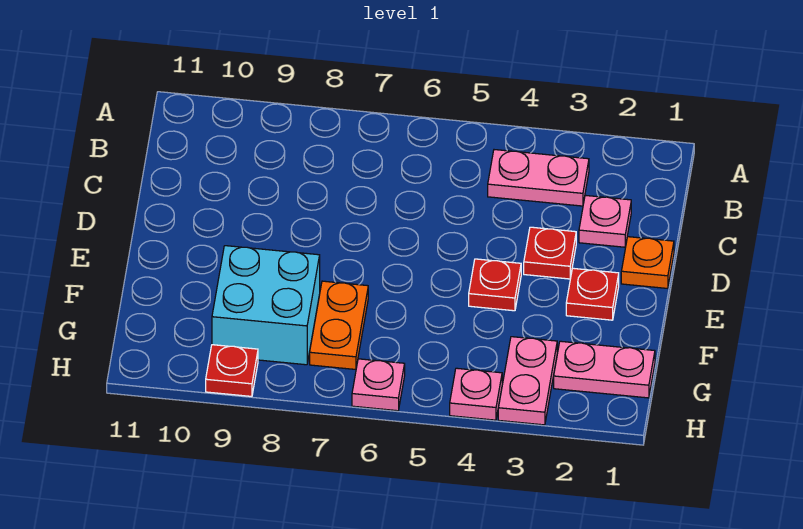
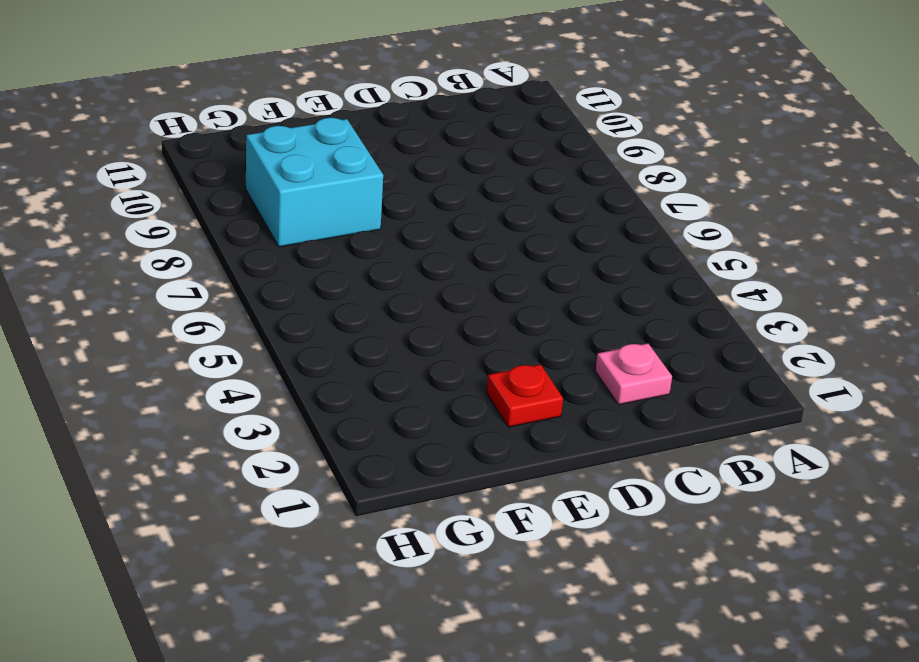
none -> pink plate B3:B4 level 1
none -> orange plate D1 level 1
none -> red plate D3 level 1

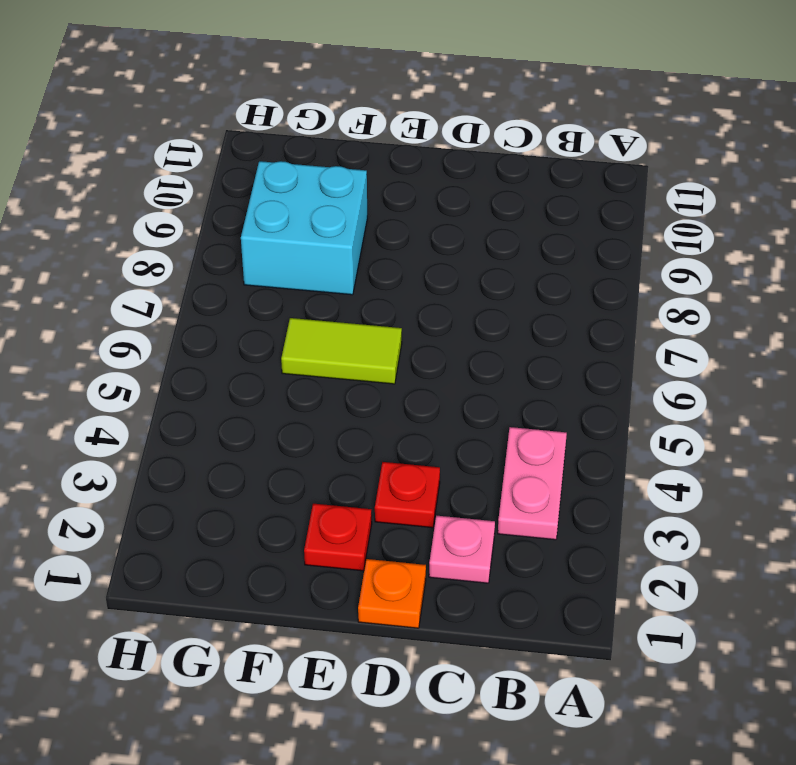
lime tile E6:F6 level 1 -> none
none -> red plate E4 level 1
none -> orange plate F7:G7 level 1
none -> pink plate G1:G2 level 1

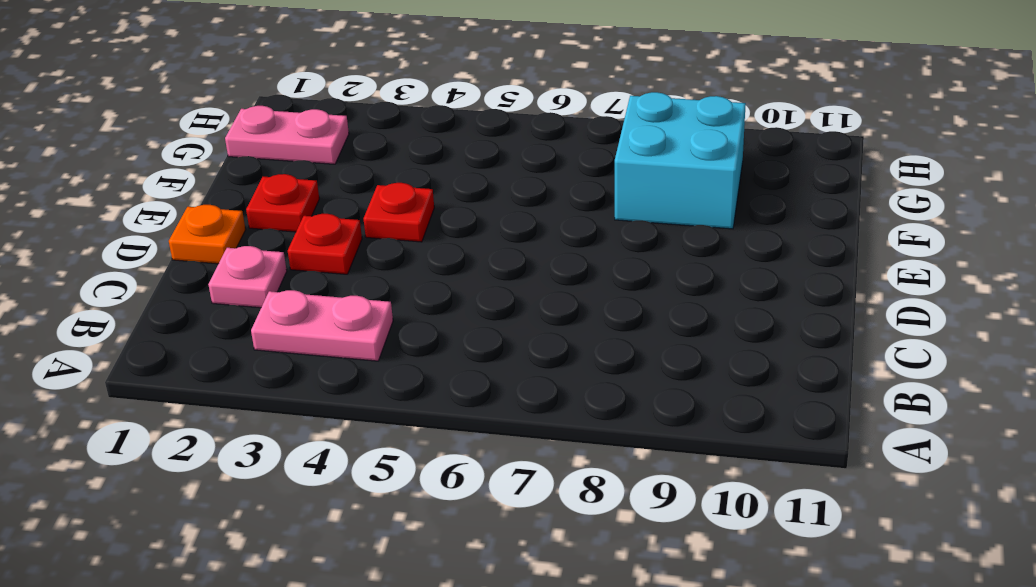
none -> orange plate F7:G7 level 1
none -> pink plate G3:H3 level 1
none -> pink plate H4 level 1

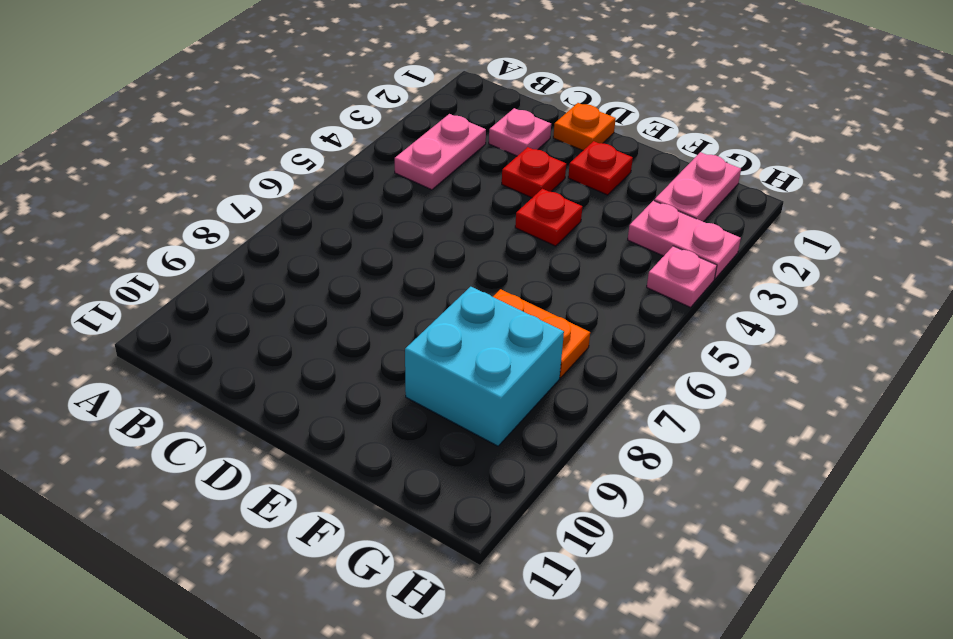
none -> pink plate H6 level 1
none -> red plate H9 level 1

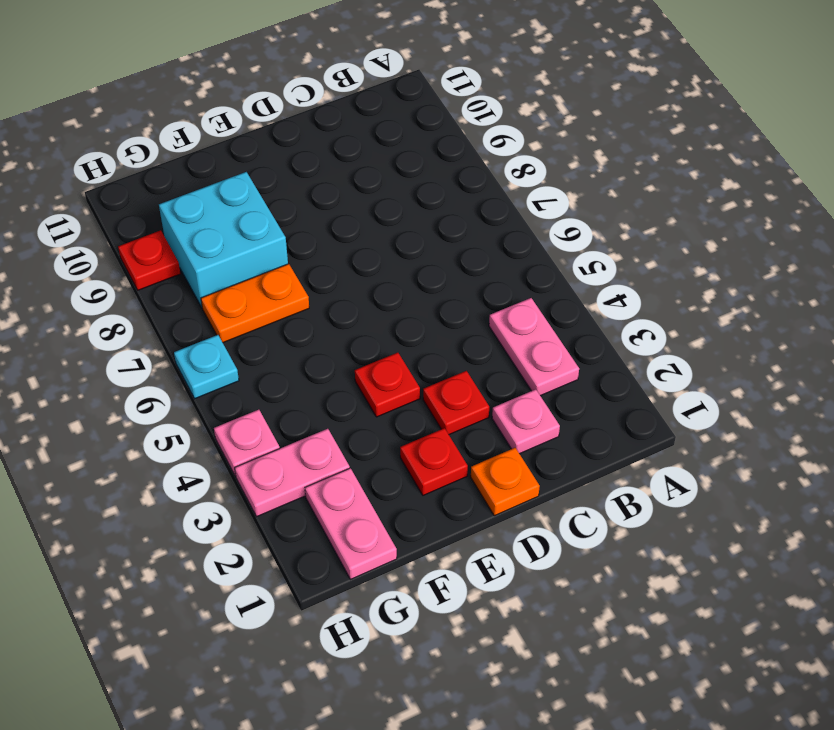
cyan plate H6 level 1 -> pink plate H6 level 1

